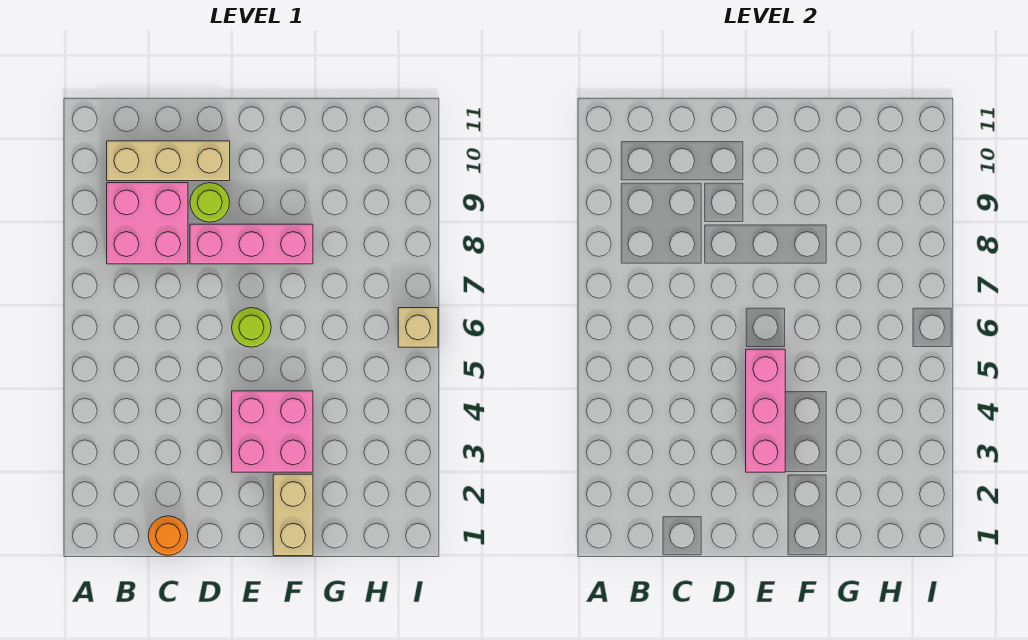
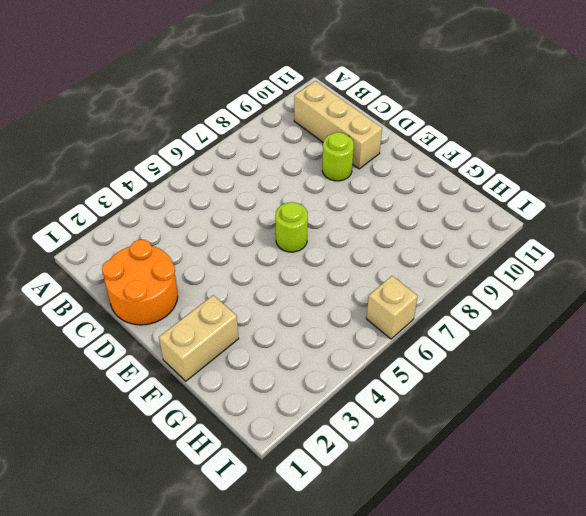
orange round brick C1:D2 level 1 -> orange round brick C1 level 1
none -> pink brick B8:C9 level 1
none -> pink brick D8:F8 level 1

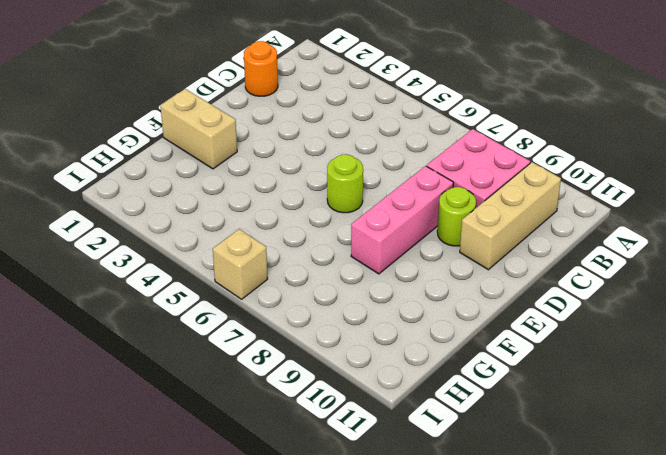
none -> pink brick E3:F4 level 1
none -> pink brick E3:E5 level 2

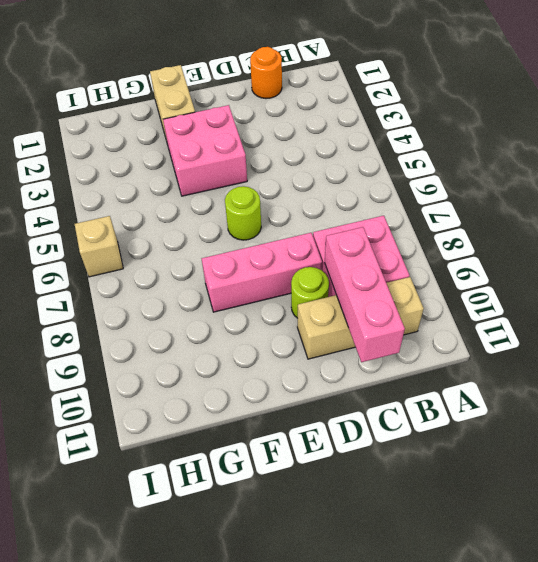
pink brick C9:C11 level 2 -> pink brick E3:E5 level 2

